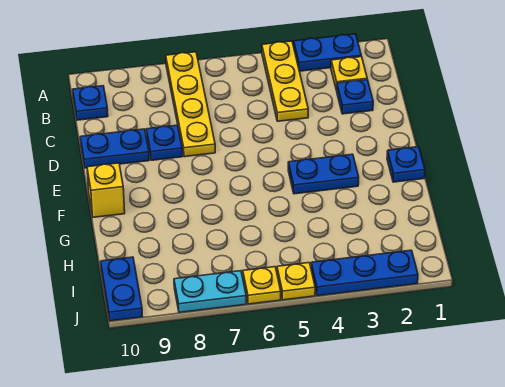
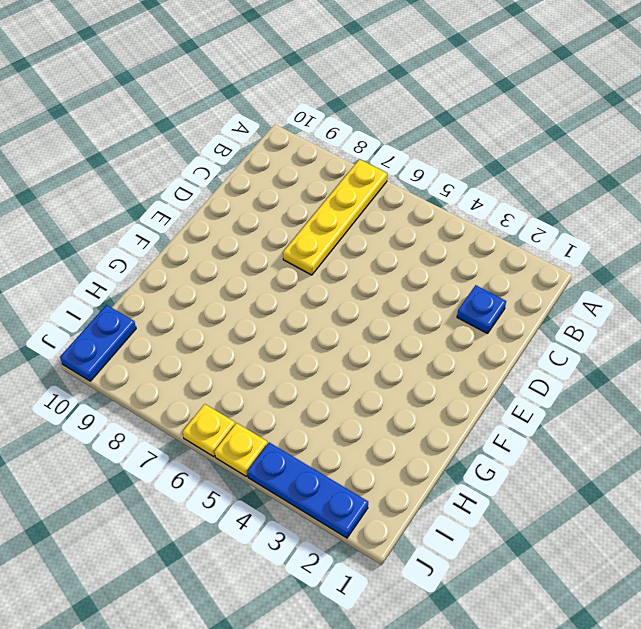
none -> blue plate A2:A3 level 1
none -> yellow plate A4:C4 level 1
none -> yellow plate B2 level 1

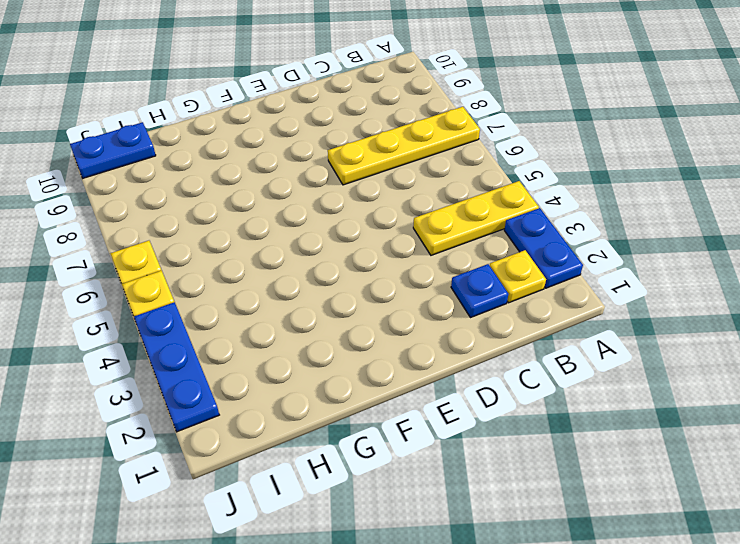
none -> blue plate B10 level 1
none -> blue plate D8 level 1
none -> blue plate D9:D10 level 1

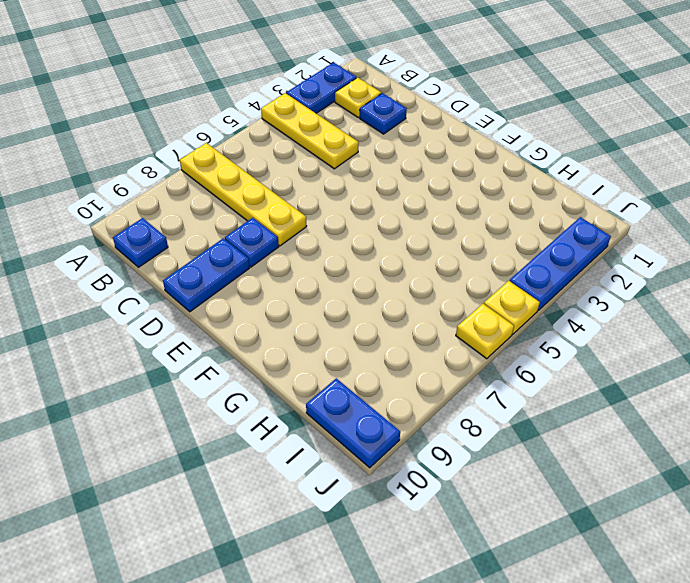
none -> blue plate F1 level 1
none -> blue plate F3:F4 level 1
none -> yellow brick F10 level 1

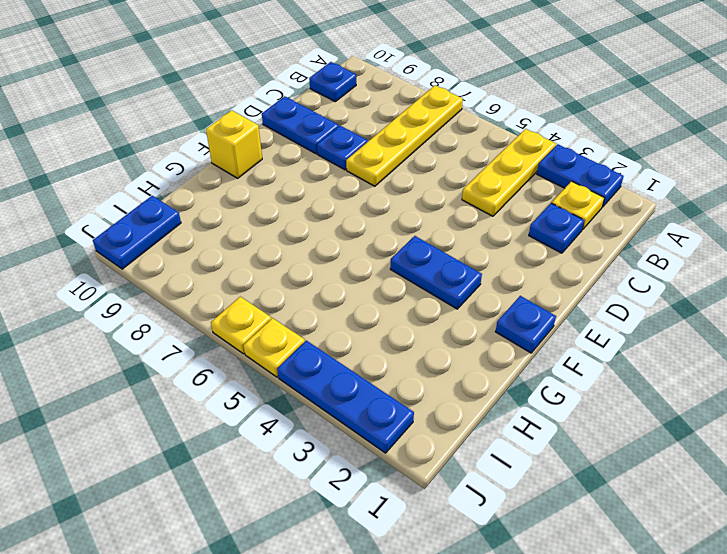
none -> cyan plate J7:J8 level 1

